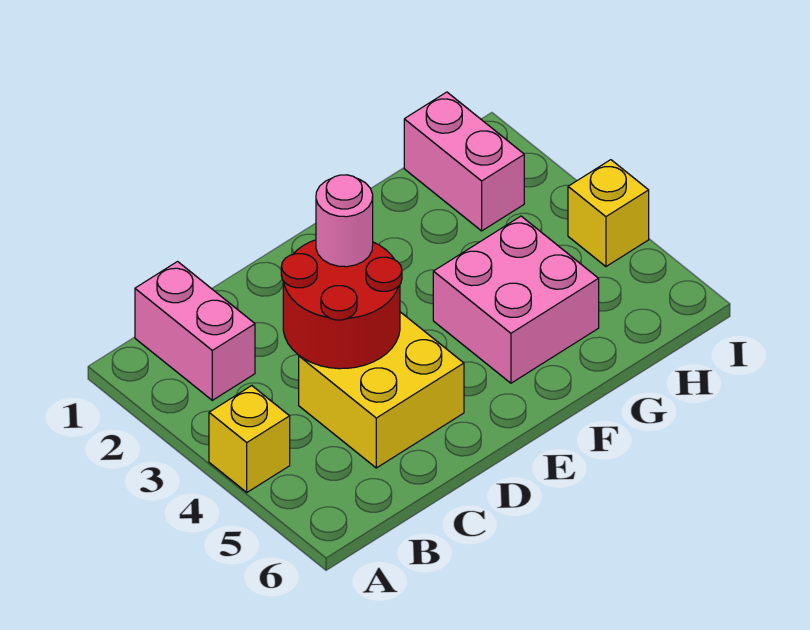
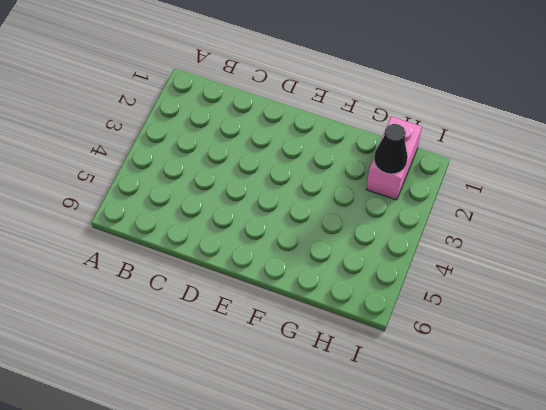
black cone H2 level 2 -> none
none -> yellow brick A4 level 1
none -> pink brick B1:B2 level 1

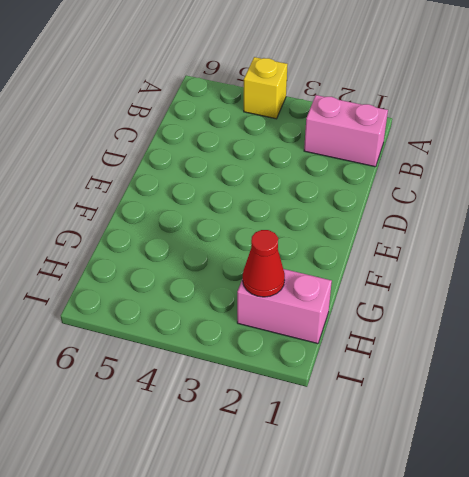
red cone H2 level 2 -> none
none -> yellow brick C4:D5 level 1
none -> pink brick F4:G5 level 1

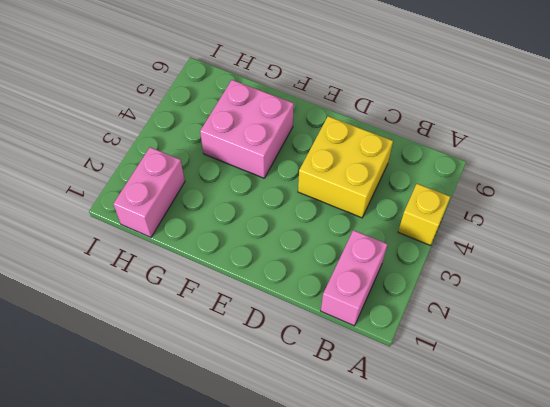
none -> yellow brick I4 level 1
none -> red round brick C3:D4 level 2

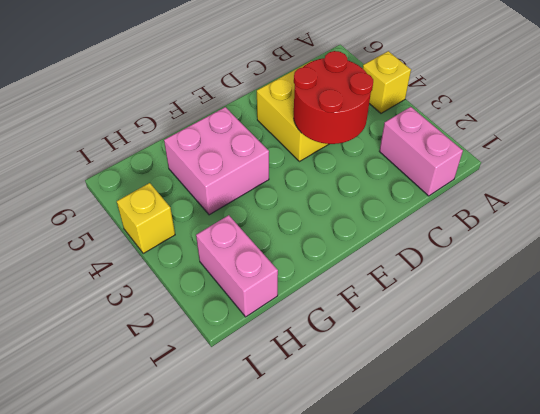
none -> pink round brick D3 level 3

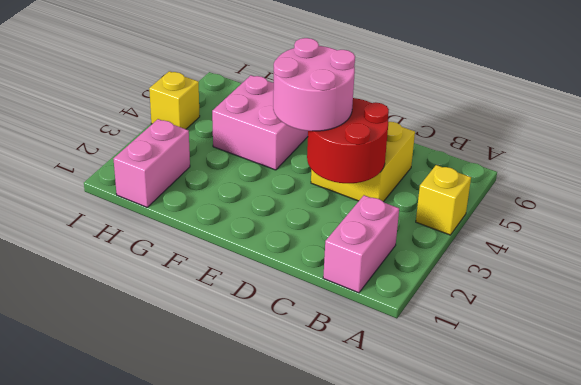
pink round brick D3:E4 level 3 -> pink round brick D3 level 3

